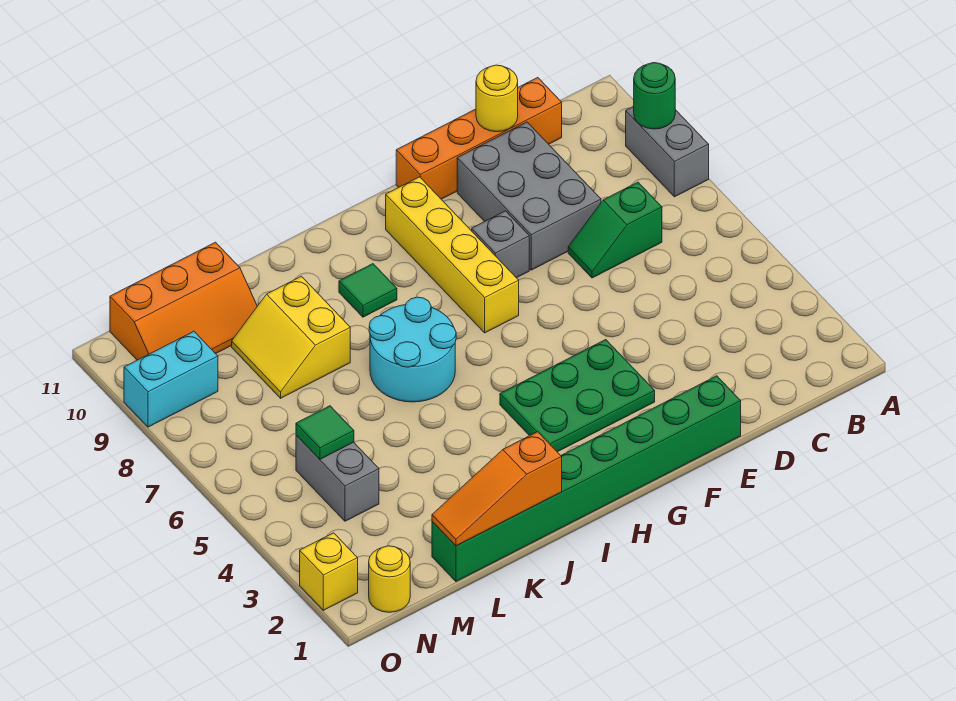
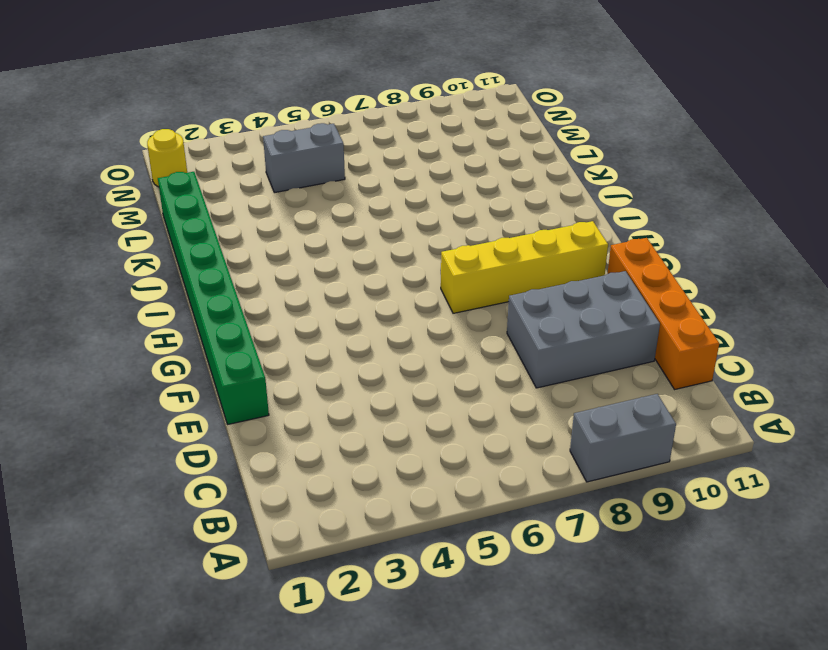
none -> green slope C7:D7 level 1 top C
none -> green plate F3:H4 level 1
none -> grey brick F8 level 1

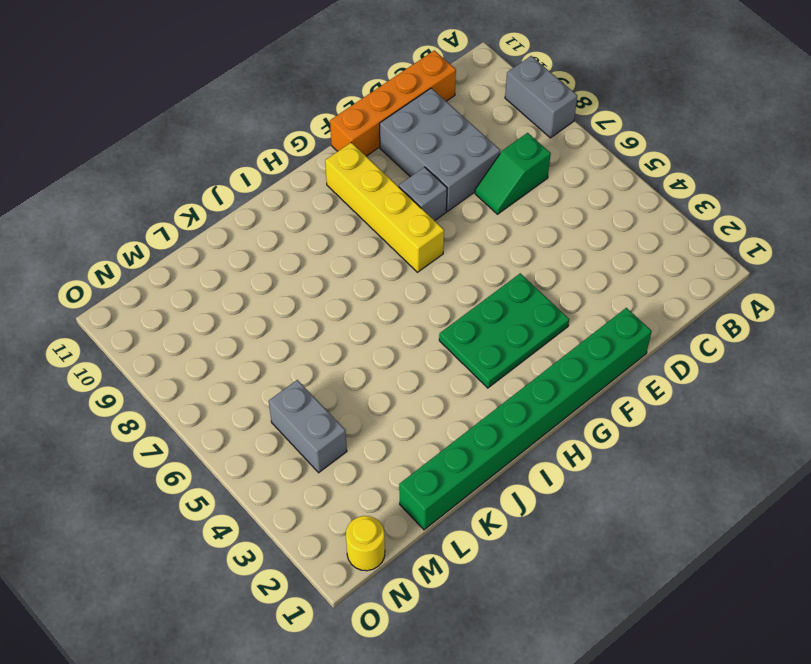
none -> cyan round brick I6:J7 level 1
none -> green tile I9 level 1
none -> yellow slope K8:L9 level 1 top K

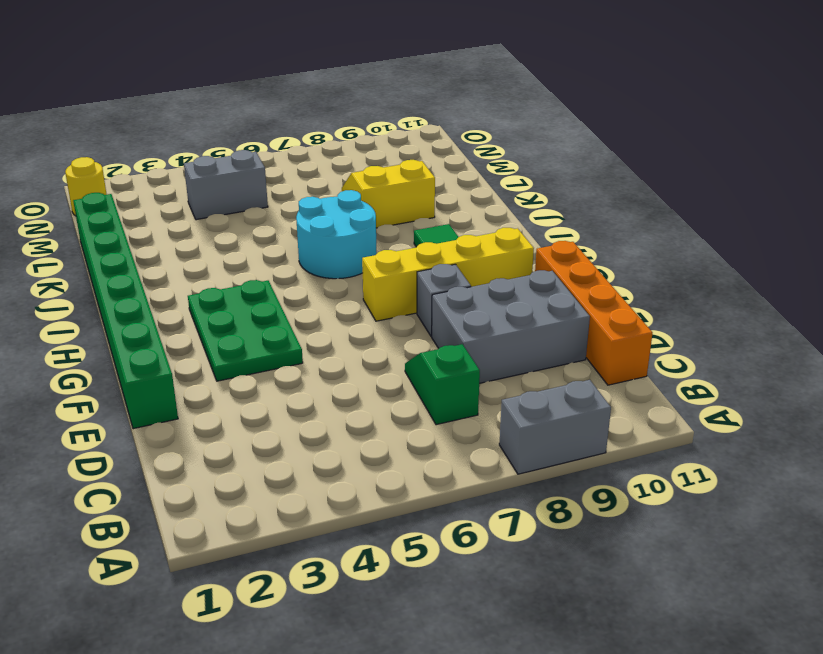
none -> orange slope L10:N11 level 1 top 11
none -> cyan brick N9:O9 level 1
none -> yellow brick O2 level 1

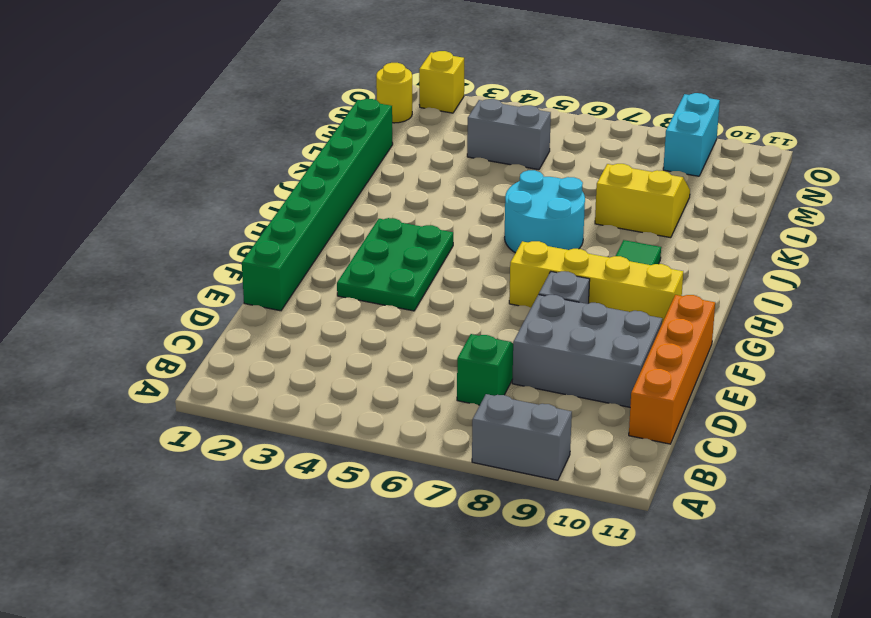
none -> orange slope L10:N11 level 1 top 11
none -> green round brick A9 level 2
none -> yellow round brick D11 level 2

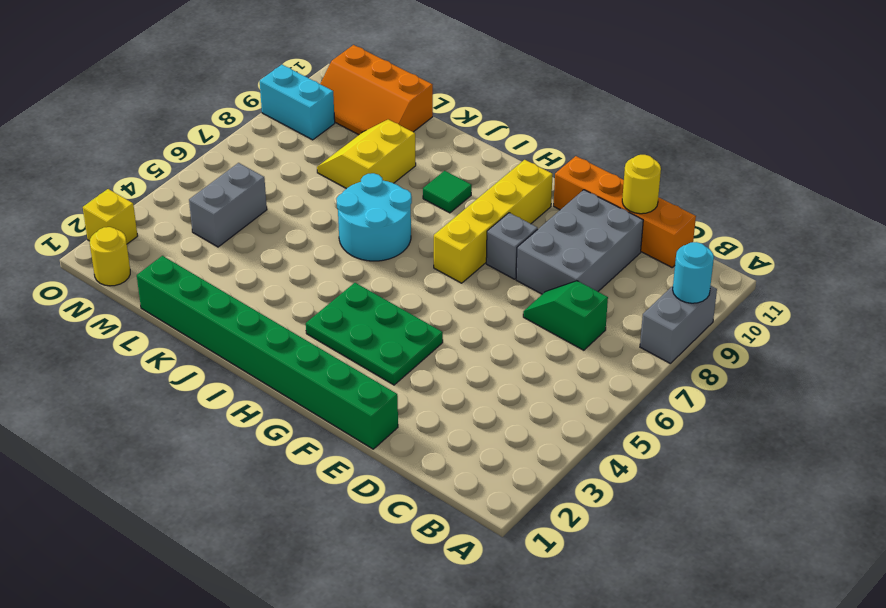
cyan round brick A9 level 2 -> green round brick A9 level 2
none -> orange slope J1:L1 level 2 top J
none -> green tile M5 level 2

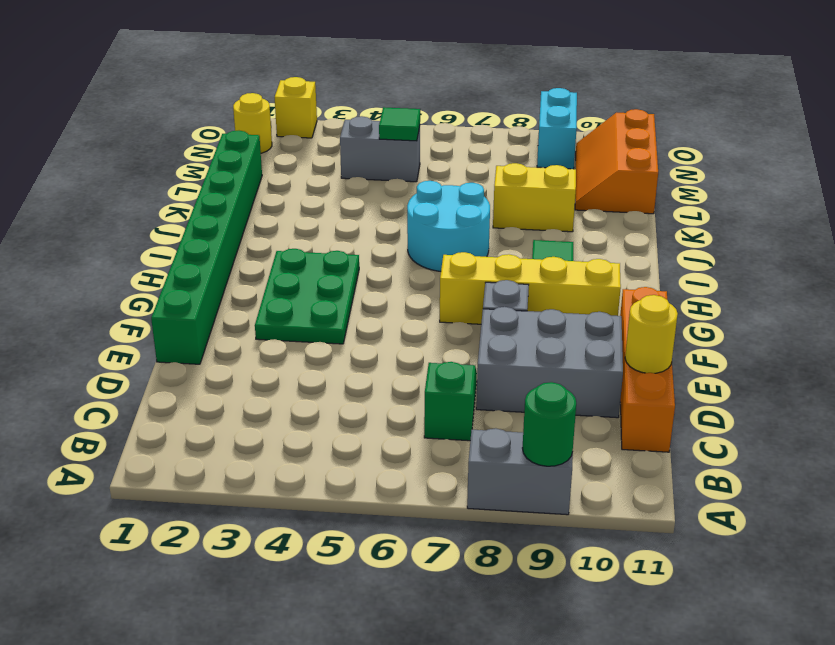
none -> orange slope J1:L1 level 2 top J

